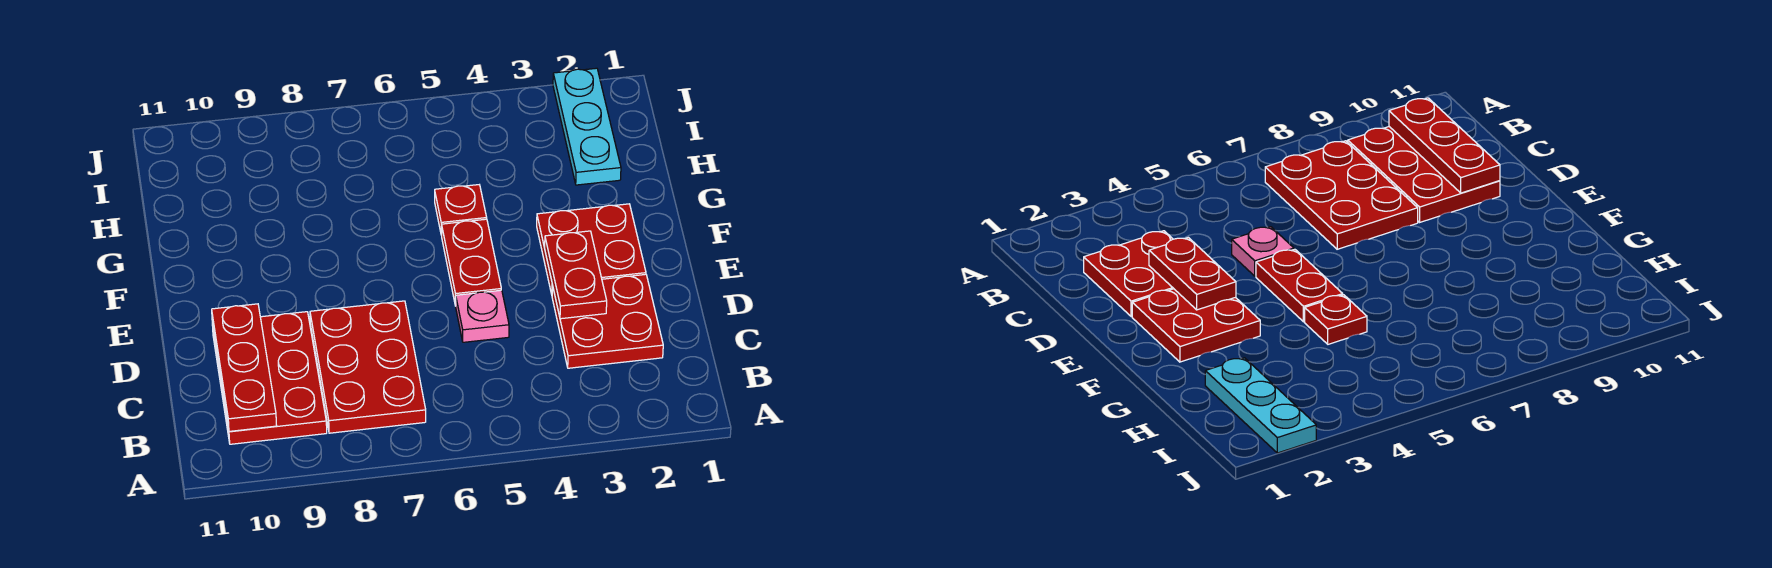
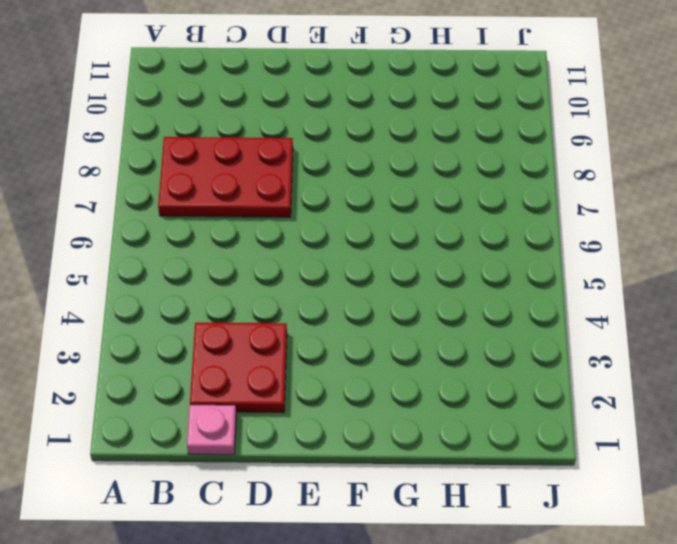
pink plate C1 level 1 -> pink plate D5 level 1
none -> red plate B9:D10 level 1
none -> red plate E2:F3 level 1

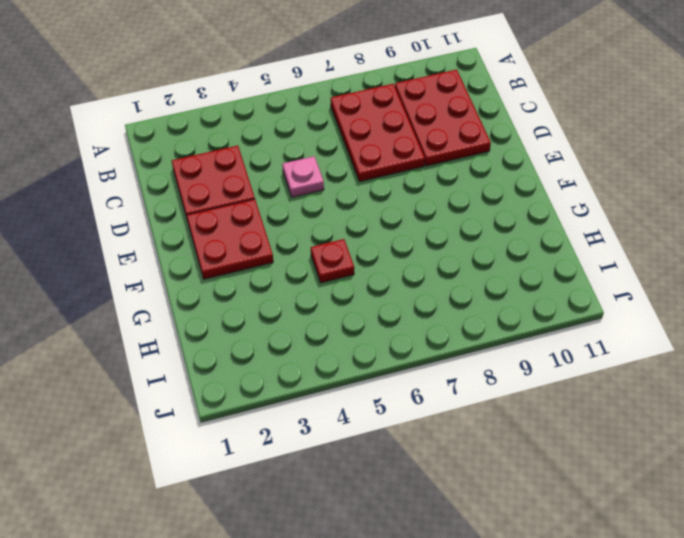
none -> red plate E5:F5 level 1
none -> cyan plate H2:J2 level 1

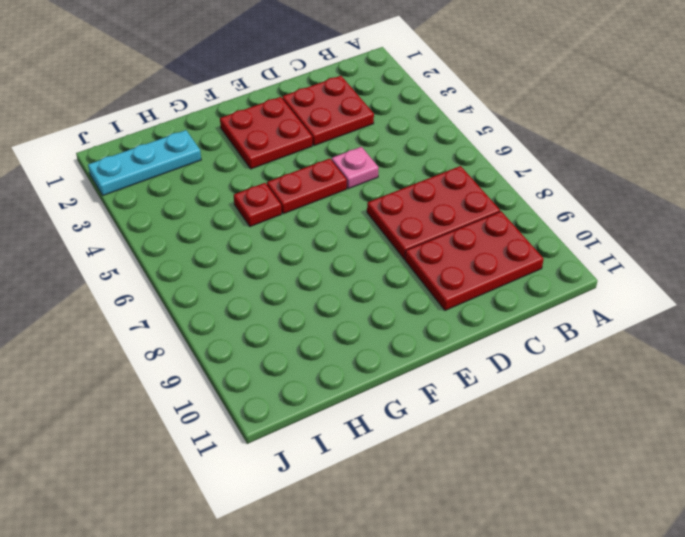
none -> red plate B10:D10 level 2
none -> red plate D3:E3 level 2

